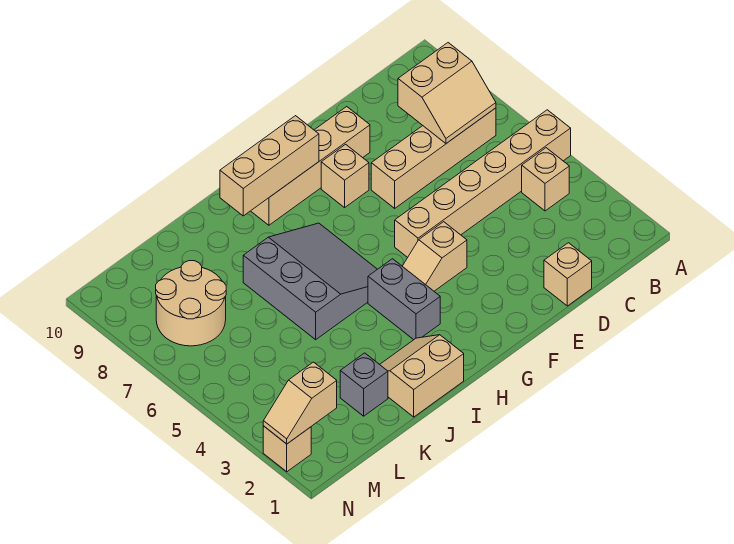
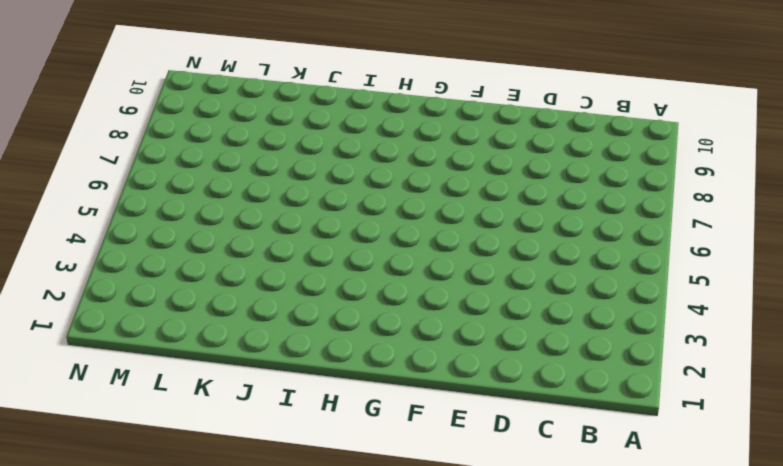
none -> tan brick A5:F5 level 1
none -> tan brick B4 level 1
none -> tan brick B7:E7 level 1

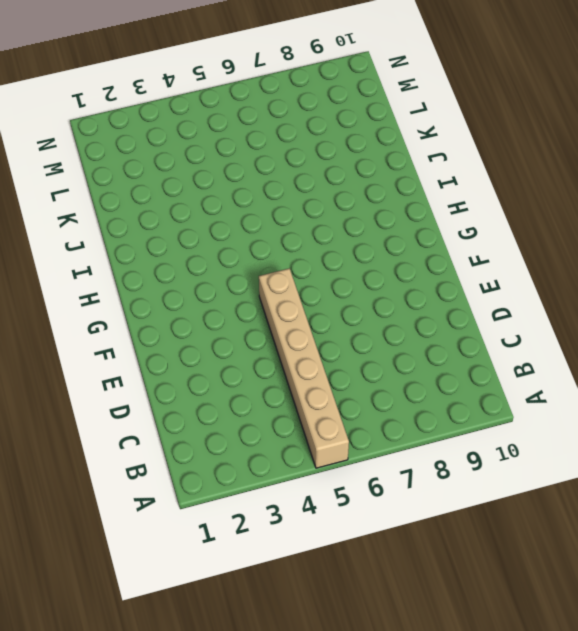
none -> tan brick B4 level 1
none -> tan brick B7:E7 level 1
none -> tan brick D1 level 1

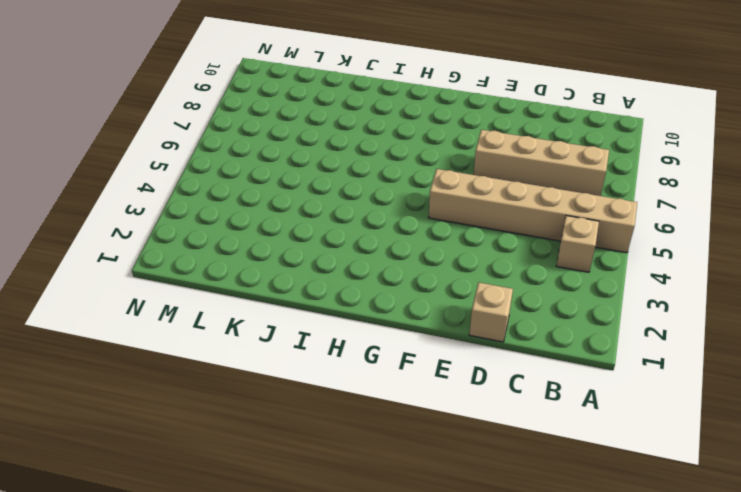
none -> tan brick E9:H9 level 1
none -> tan slope F4:G4 level 1 top F
none -> tan brick F8 level 1

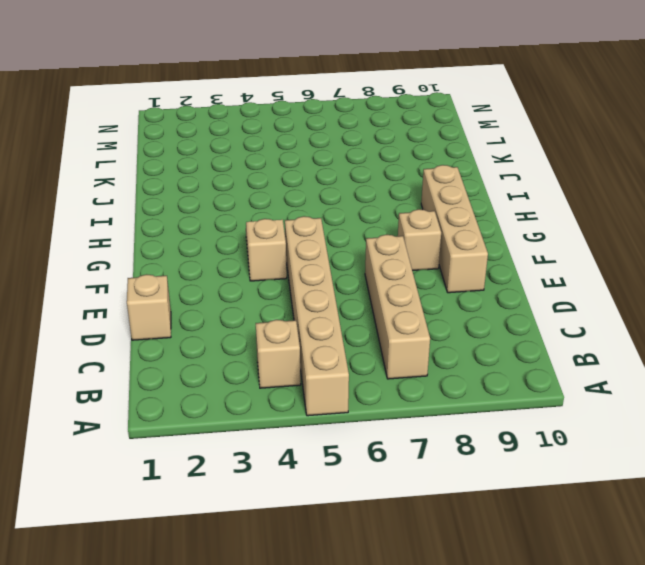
none -> grey brick H3:H4 level 1
none -> grey slope H5:J7 level 1 top J
none -> tan slope I1:J2 level 1 top 1

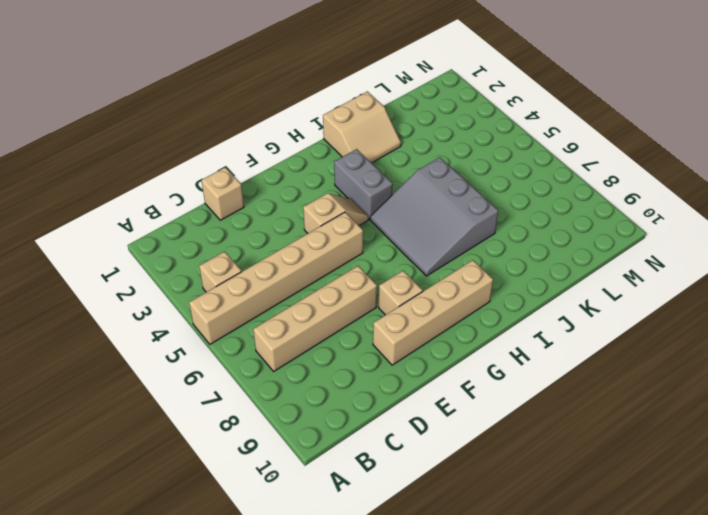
none -> grey brick K2 level 1
none -> tan round brick L7:M8 level 1
none -> tan brick N2 level 1

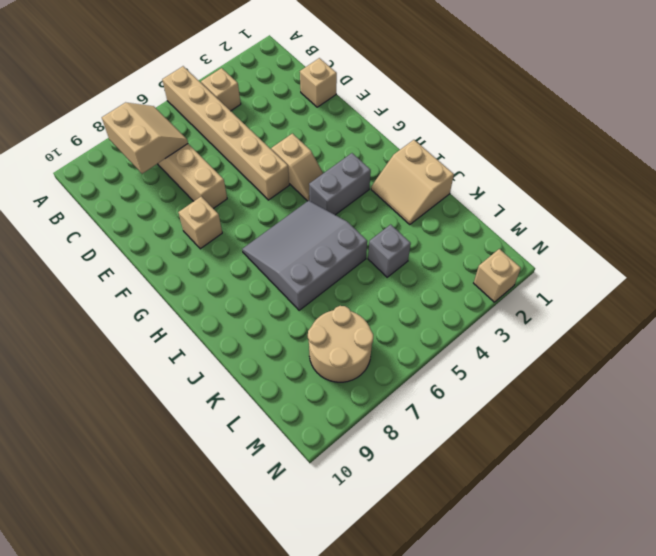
grey brick K4 level 1 -> grey brick K2 level 1
none -> tan brick E9:H9 level 1
none -> tan brick G9:I9 level 2
none -> tan slope M2:N2 level 2 top M

